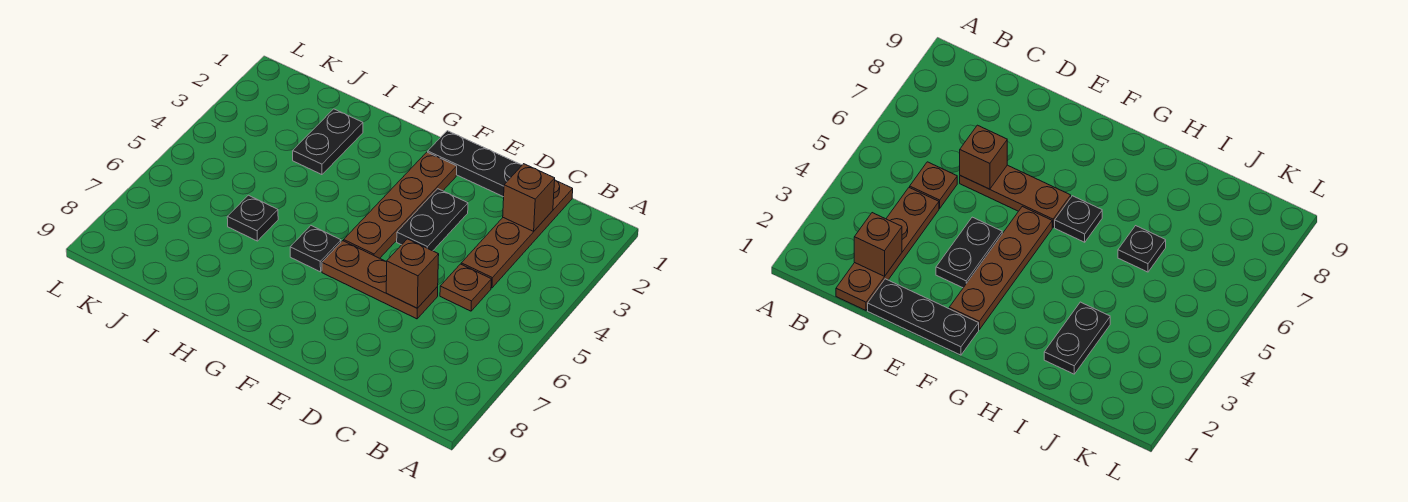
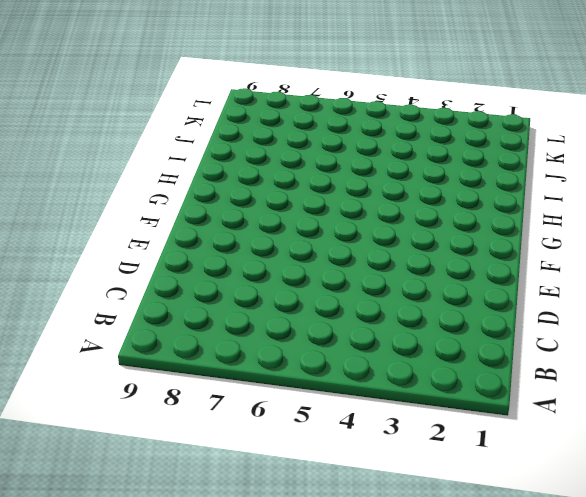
none -> brown plate C1:C4 level 1
none -> brown plate C5 level 1

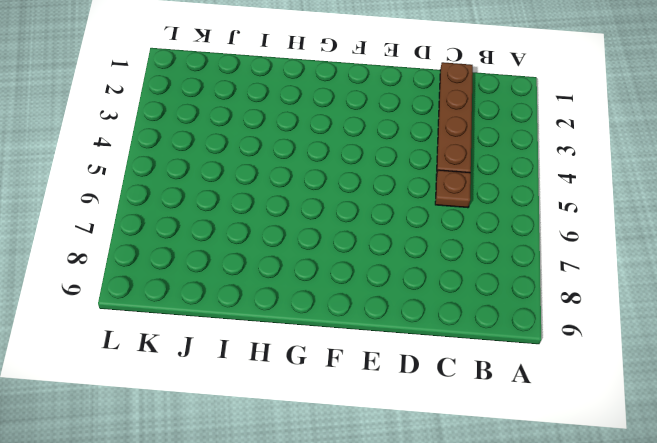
none -> black plate D1:F1 level 1
none -> brown plate D6:F6 level 1

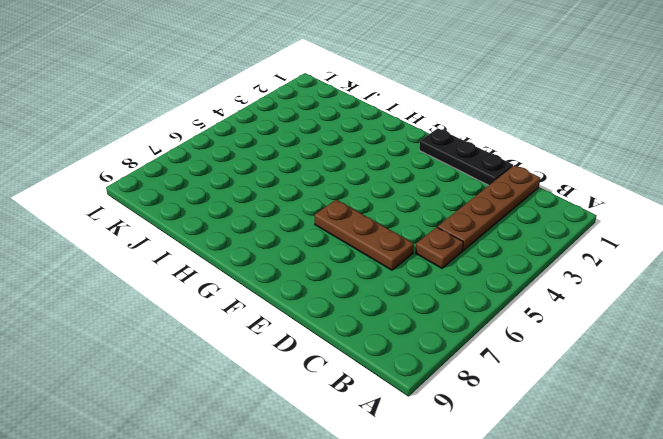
none -> black plate E3:E4 level 1
none -> brown plate F2:F5 level 1

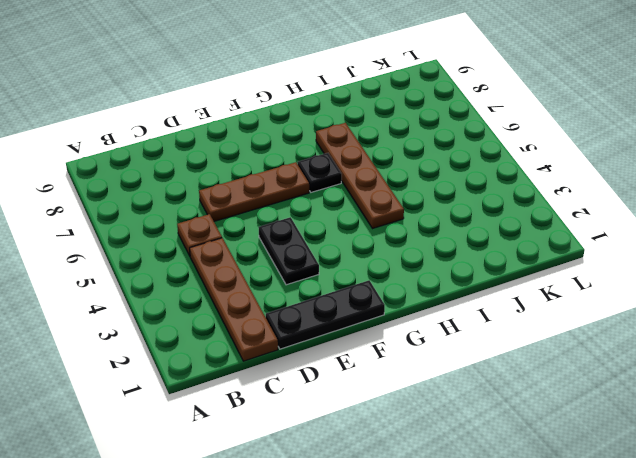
brown plate H4:H7 level 1 -> brown plate F2:F5 level 1
none -> black plate I2:I3 level 1
none -> black plate I6 level 1

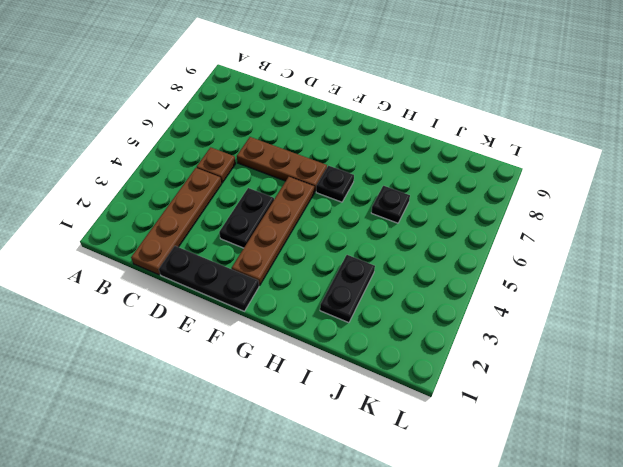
none -> brown brick C2 level 2
none -> brown brick D6 level 2

